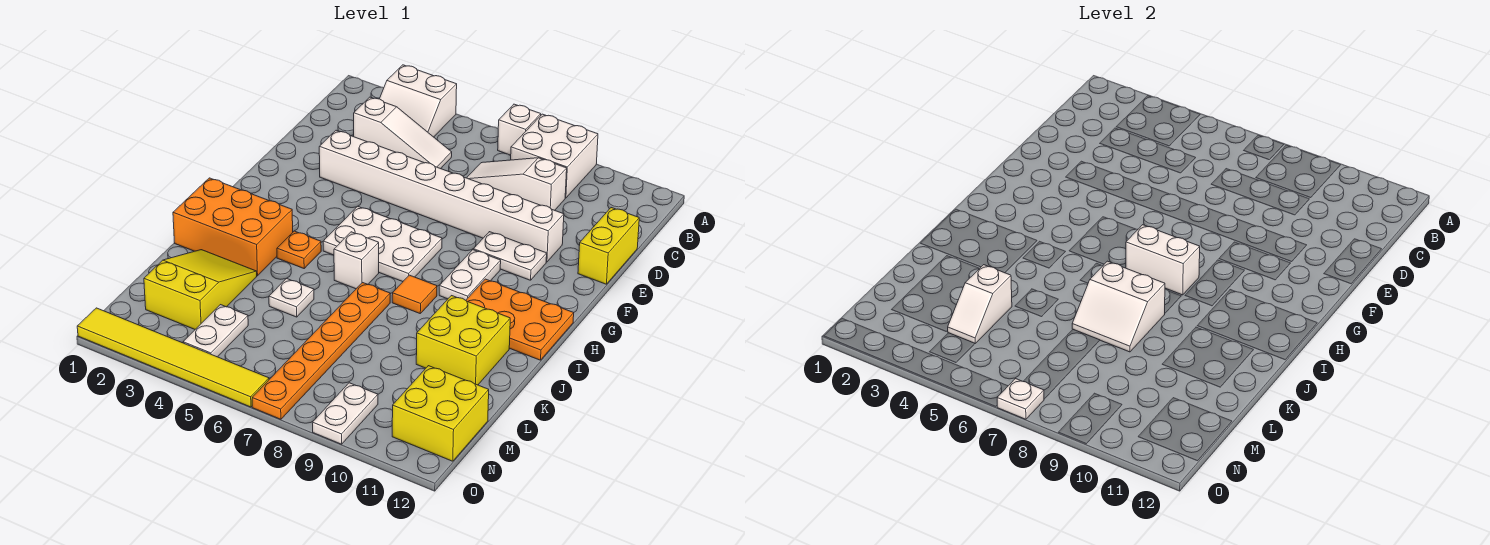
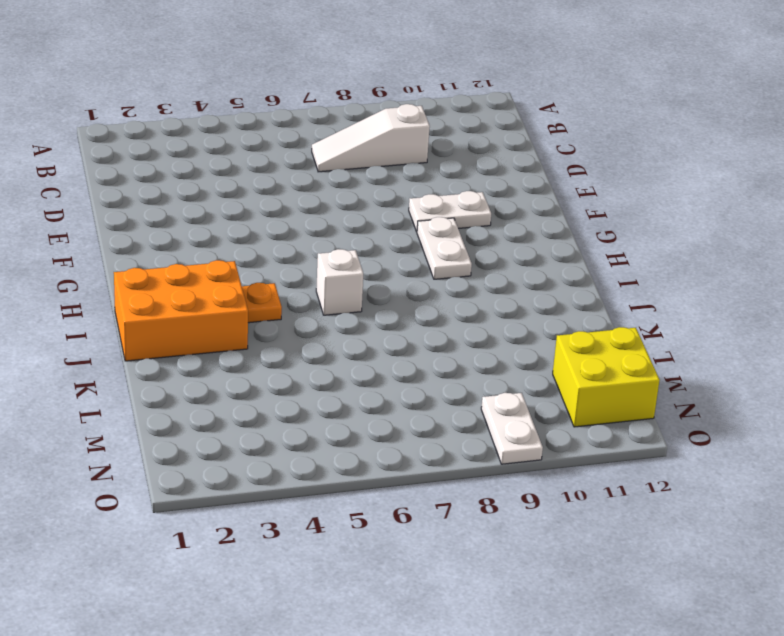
none -> white slope A3:B4 level 1 top A
none -> white brick A7 level 1
none -> white brick A8:B9 level 1

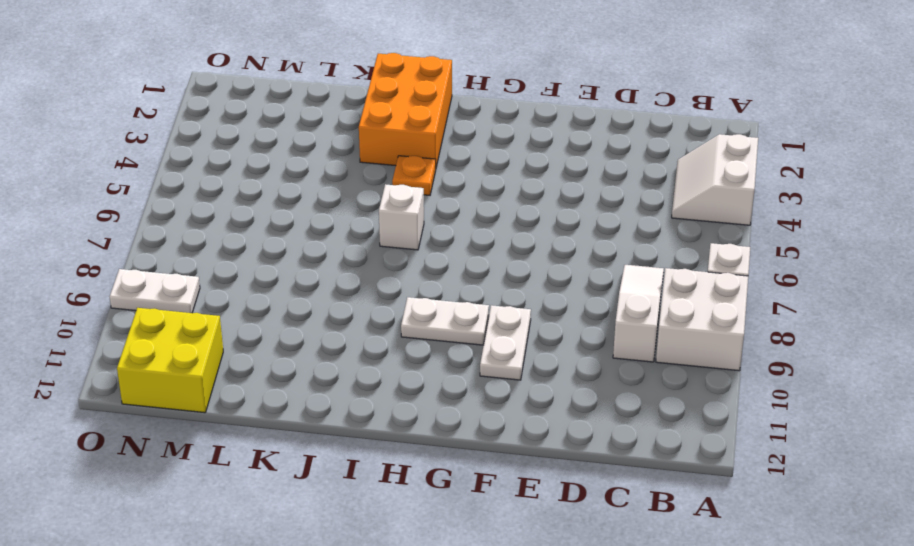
none -> white slope C3:C5 level 1 top 3
none -> yellow brick D12:E12 level 1
none -> white brick E3:E10 level 1

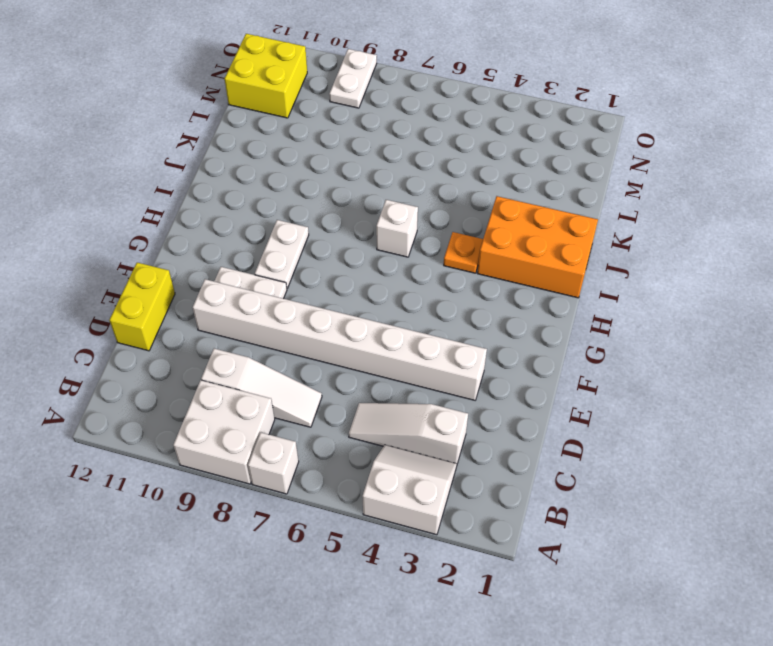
none -> white plate G5:H7 level 1
none -> orange plate H10:I12 level 1
none -> orange tile I8 level 1

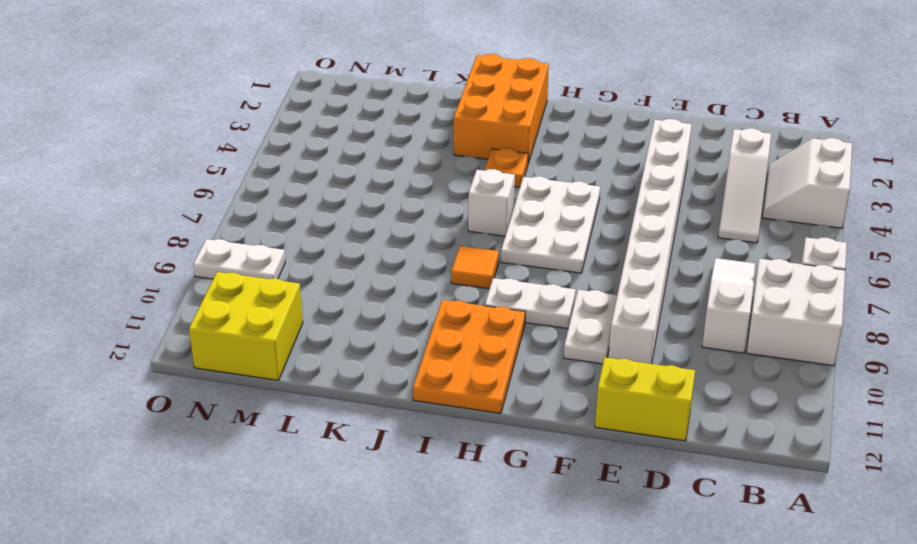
none -> orange plate J7:O7 level 1
none -> yellow brick J10:K11 level 1
none -> yellow slope K2:M3 level 1 top M

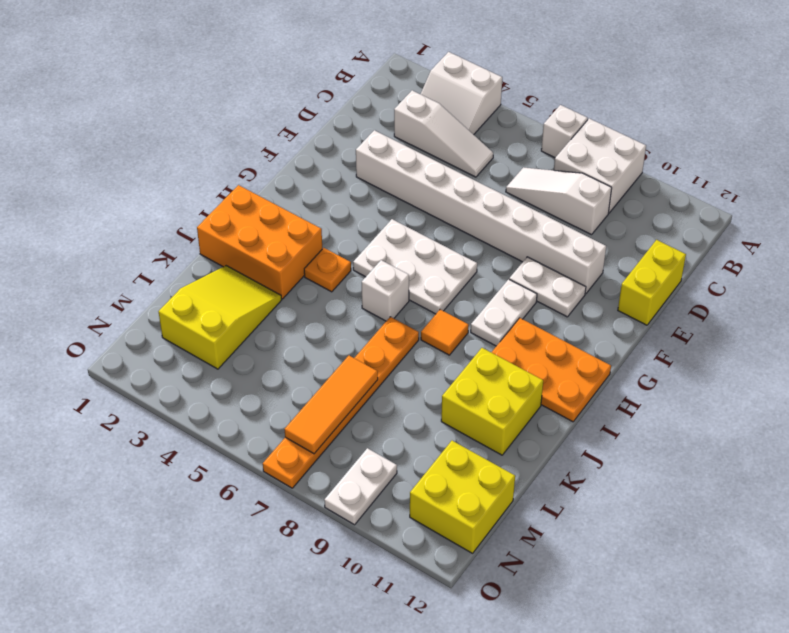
orange tile L7:N7 level 2 -> none
none -> white plate K5 level 1
none -> white plate M4:N4 level 1
none -> yellow tile O1:O6 level 1

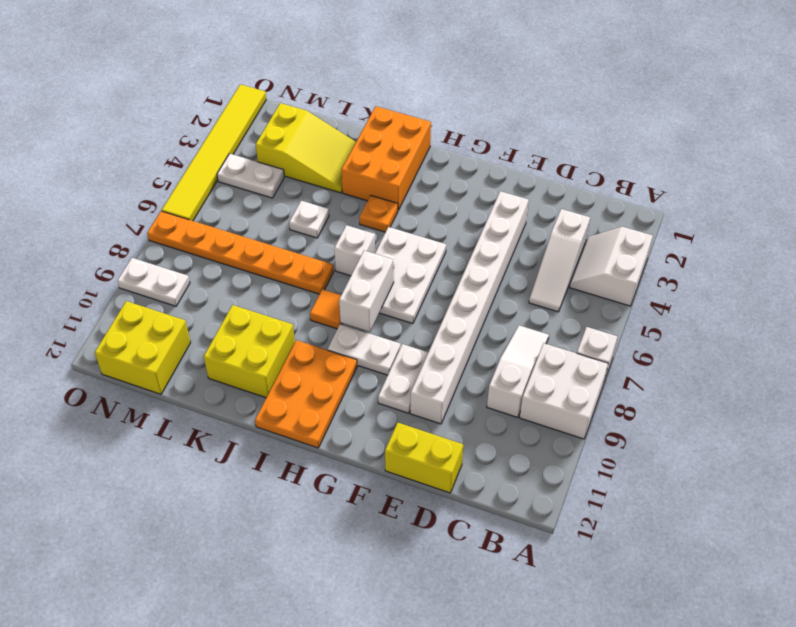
none -> white slope J7:K8 level 2 top J
none -> white slope L4:M4 level 2 top L
none -> white plate O7 level 2

